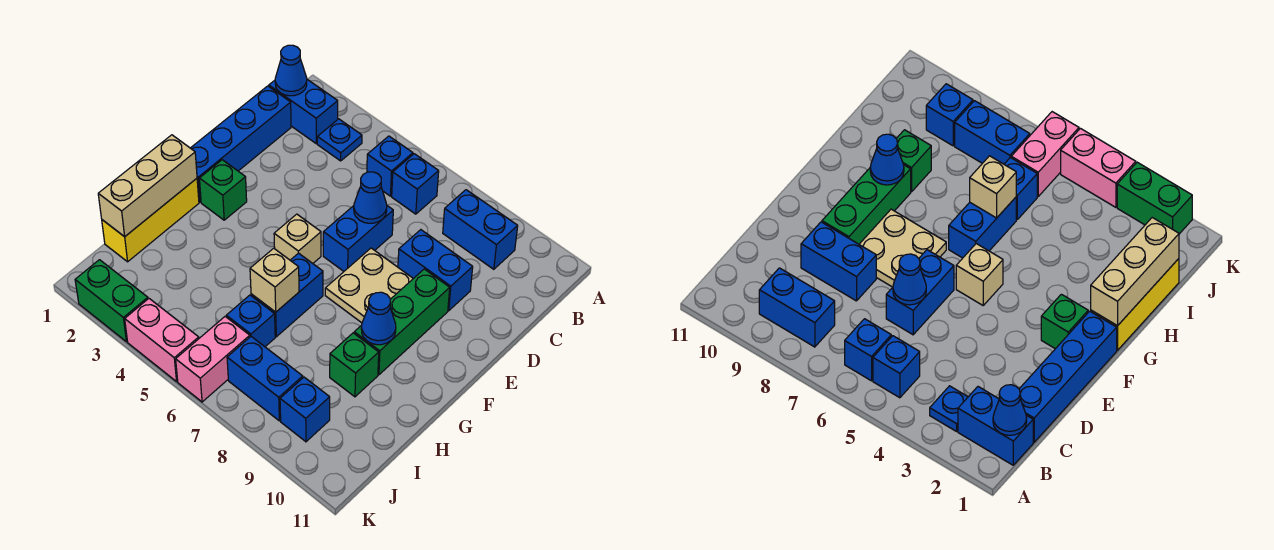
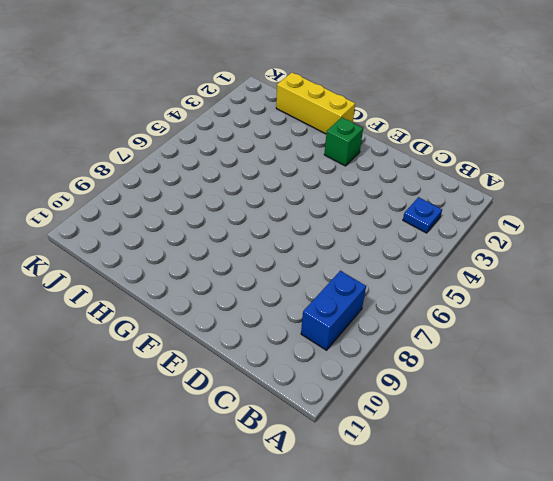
none -> blue brick B1:B2 level 1
none -> blue brick B5 level 1
none -> blue brick B6 level 1

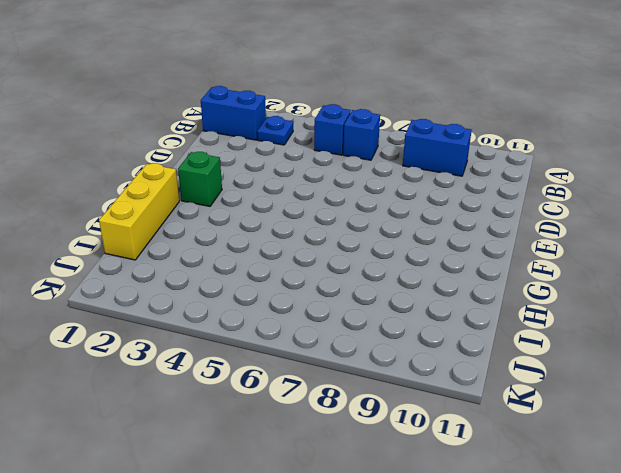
none -> blue brick C1:F1 level 1
none -> blue brick D6:E6 level 1
none -> blue brick D8:D9 level 1

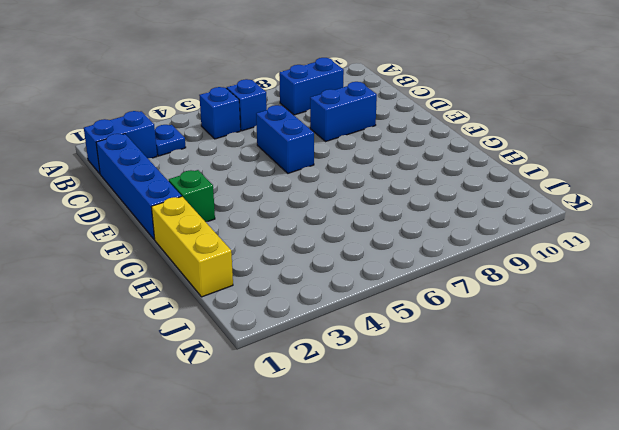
none -> tan plate E7:F8 level 1
none -> green brick E9:G9 level 1
none -> tan brick F5 level 1

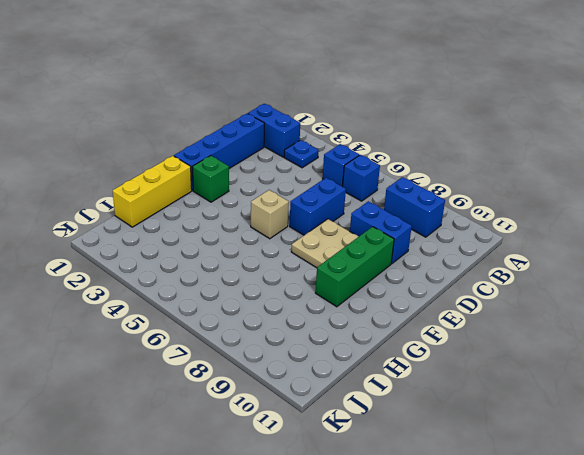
none -> blue brick G6:H6 level 1
none -> green brick H9 level 1
none -> blue brick I6 level 1

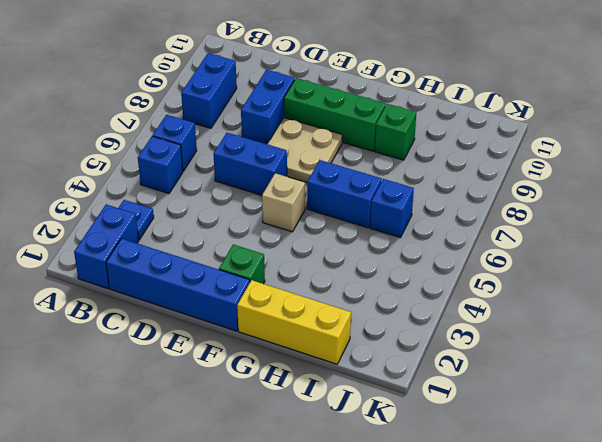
none -> pink brick J6:K6 level 1
none -> blue brick J7:J8 level 1
none -> blue brick J9 level 1

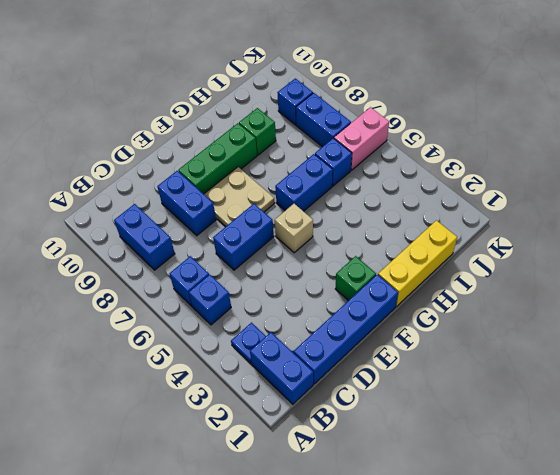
none -> green brick K2:K3 level 1
none -> pink brick K4:K5 level 1
none -> blue cone B1 level 2

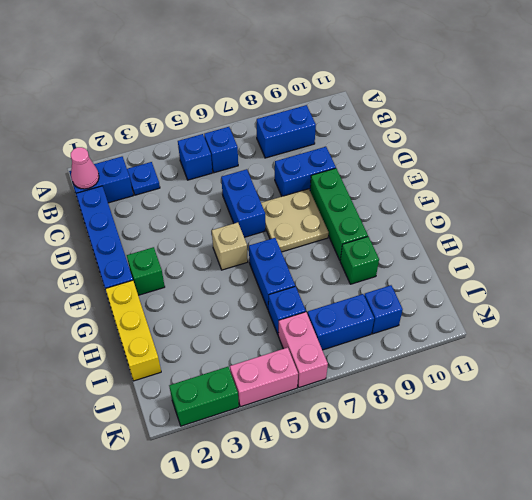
pink cone B1 level 2 -> blue cone B1 level 2
none -> blue cone D6 level 2
none -> tan brick G1:I1 level 2
none -> blue cone G9 level 2

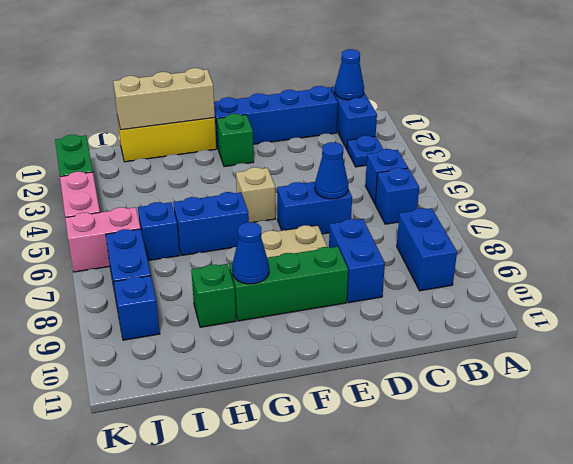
none -> tan brick H6 level 2

